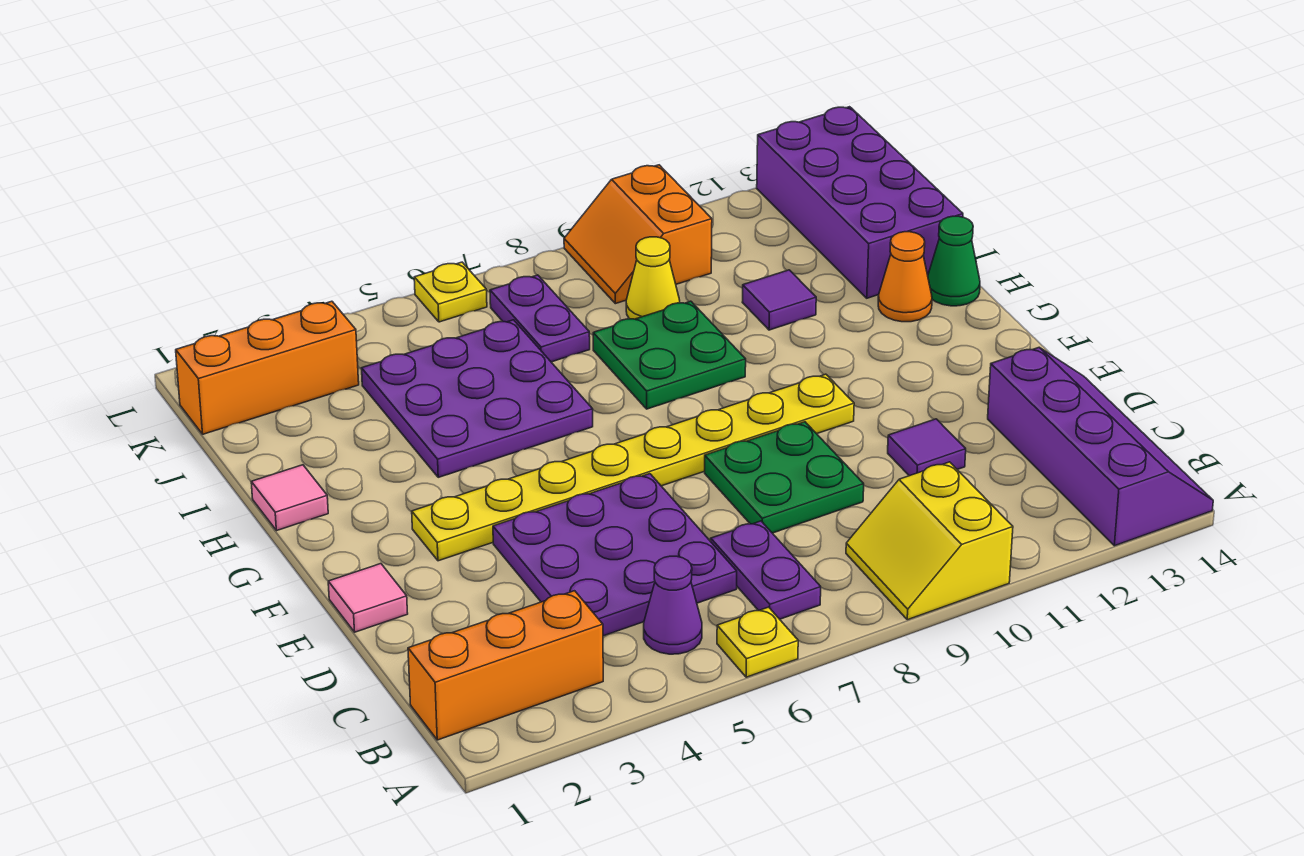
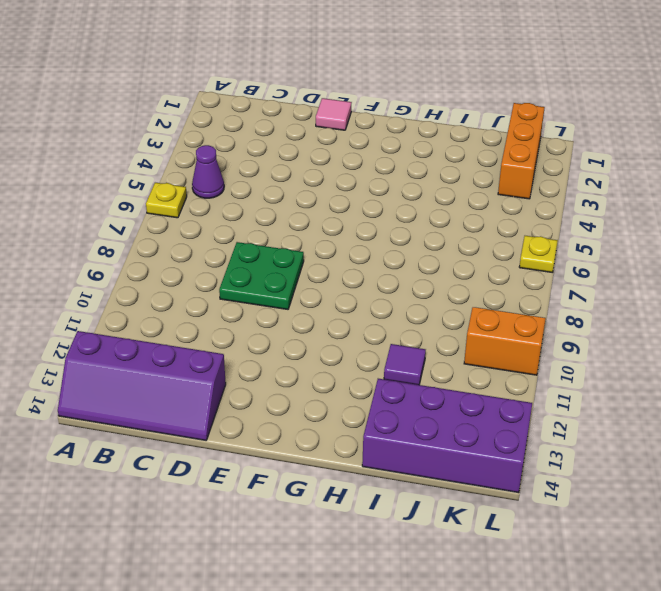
none -> yellow slope A9:B10 level 1 top 10
none -> orange brick B1:B3 level 1
none -> purple plate B7:C7 level 1

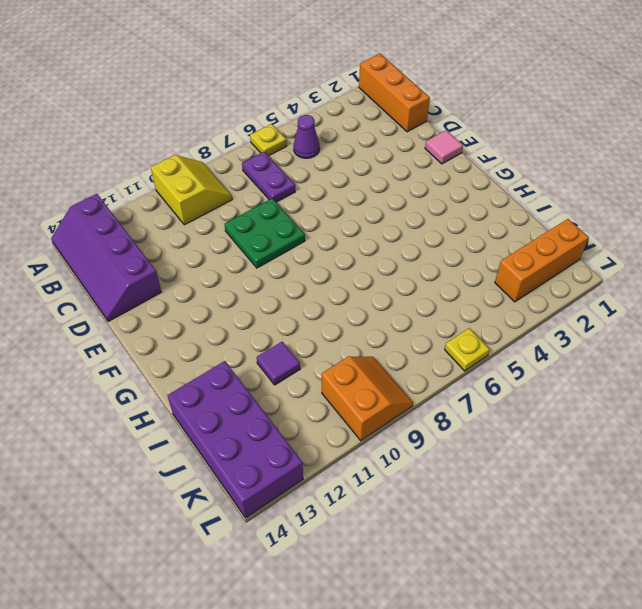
orange brick A1:C1 level 1 -> orange brick B1:B3 level 1
none -> purple plate C4:E6 level 1
none -> purple tile D11 level 1
none -> yellow plate F3:F10 level 1

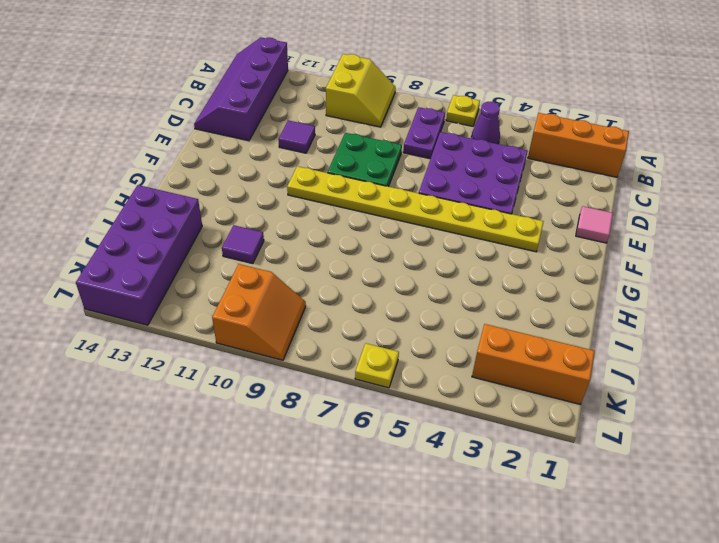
none -> pink tile H1 level 1
none -> purple plate H4:J6 level 1
none -> green plate H8:I9 level 1

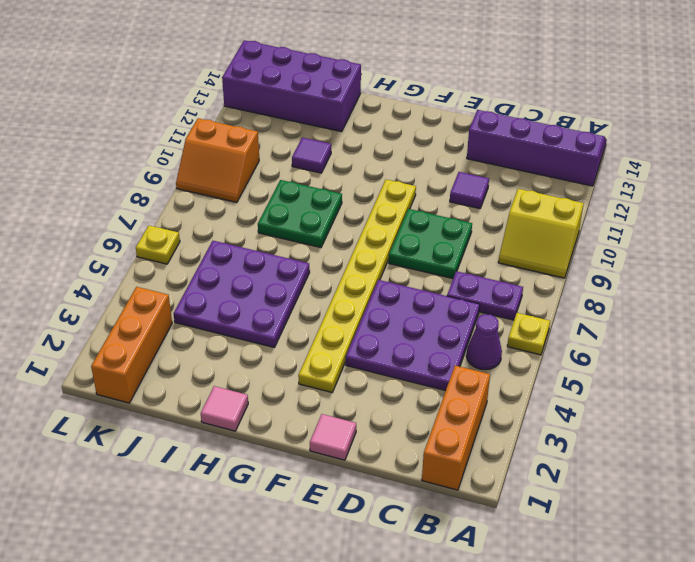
none -> orange cone H13 level 1
none -> green cone H14 level 1
none -> purple plate J7:K7 level 1

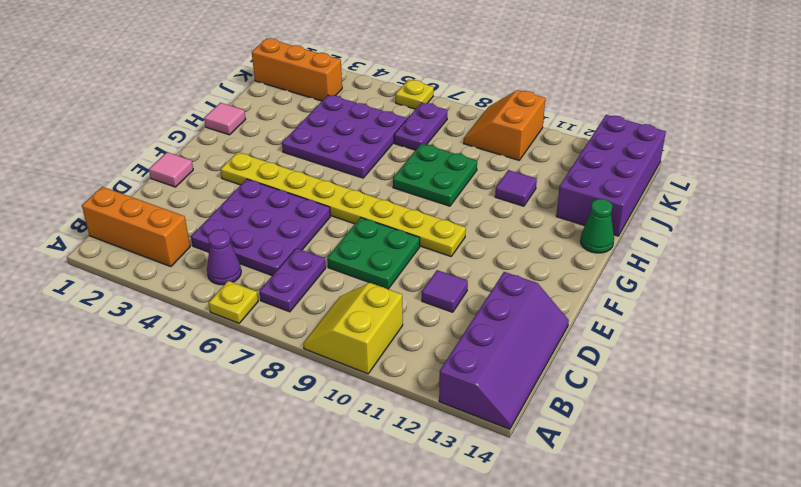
none -> orange cone H13 level 1
none -> yellow cone J9 level 1

